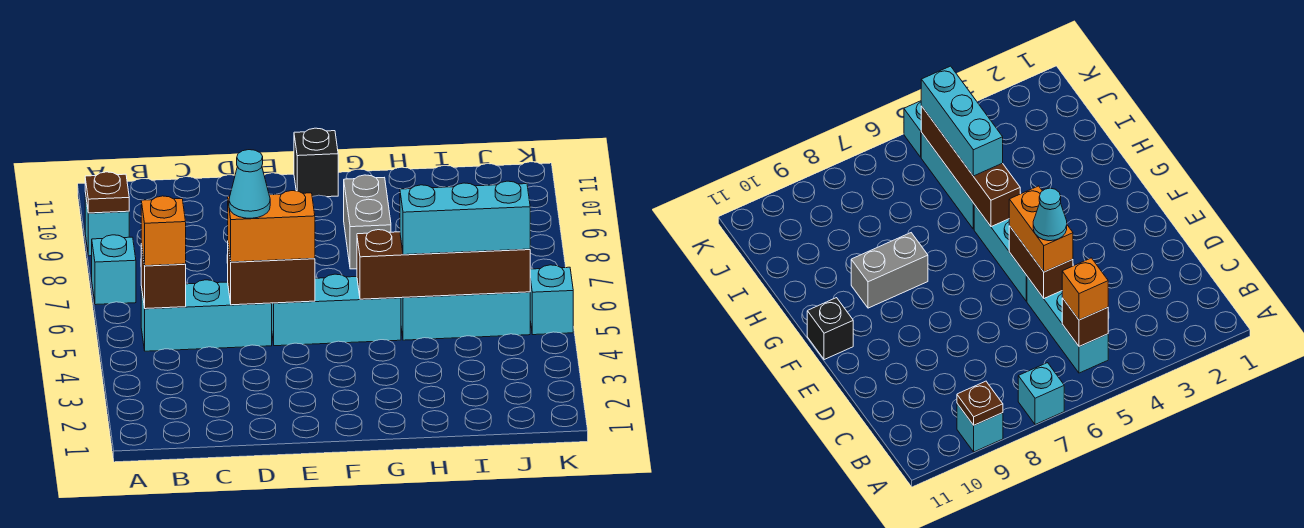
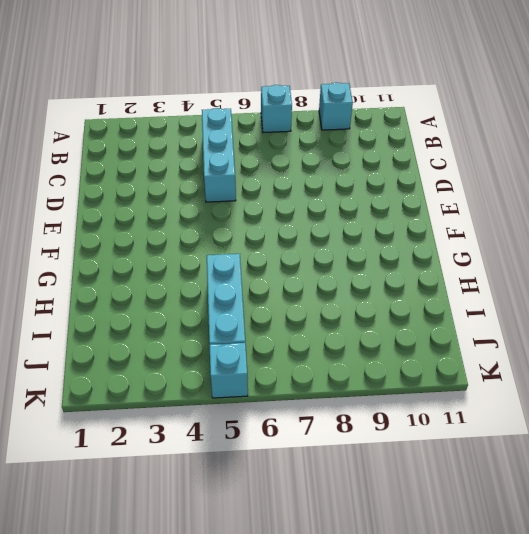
none -> cyan brick E5:G5 level 1
none -> black brick F11 level 1
none -> grey brick G8:G9 level 1

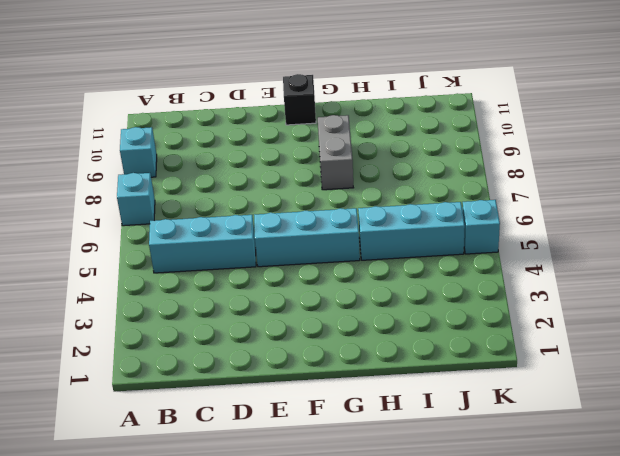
none -> brown plate A9 level 2
none -> brown brick B5 level 2
none -> brown brick D5:E5 level 2

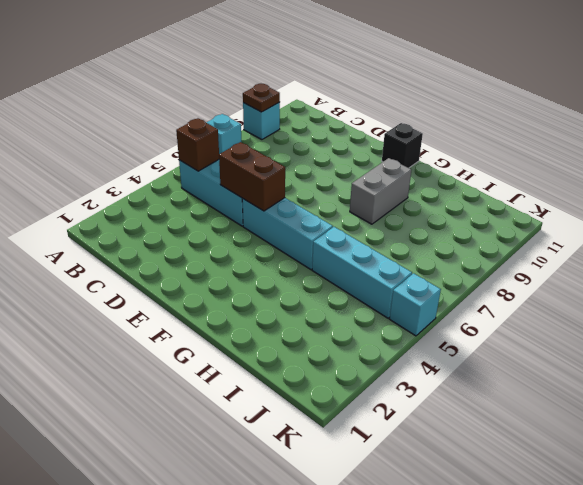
none -> brown brick G5:J5 level 2
none -> orange brick B5 level 3
none -> orange brick D5:E5 level 3

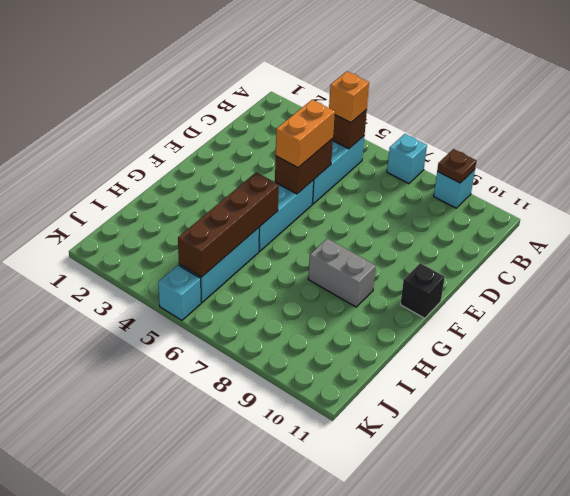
none -> cyan brick H5:J5 level 3
none -> cyan cone D5 level 4

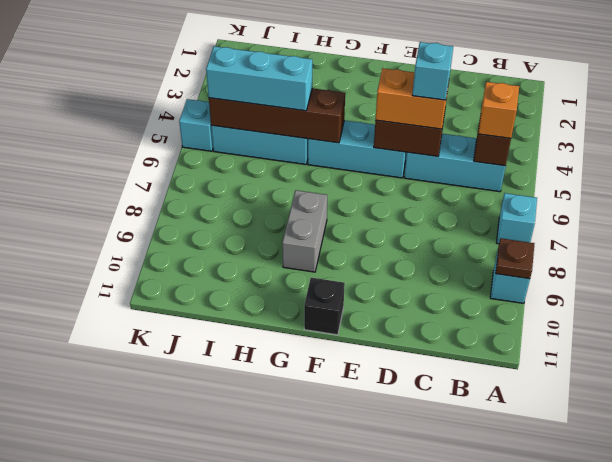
cyan brick D5 level 4 -> cyan cone D5 level 4

